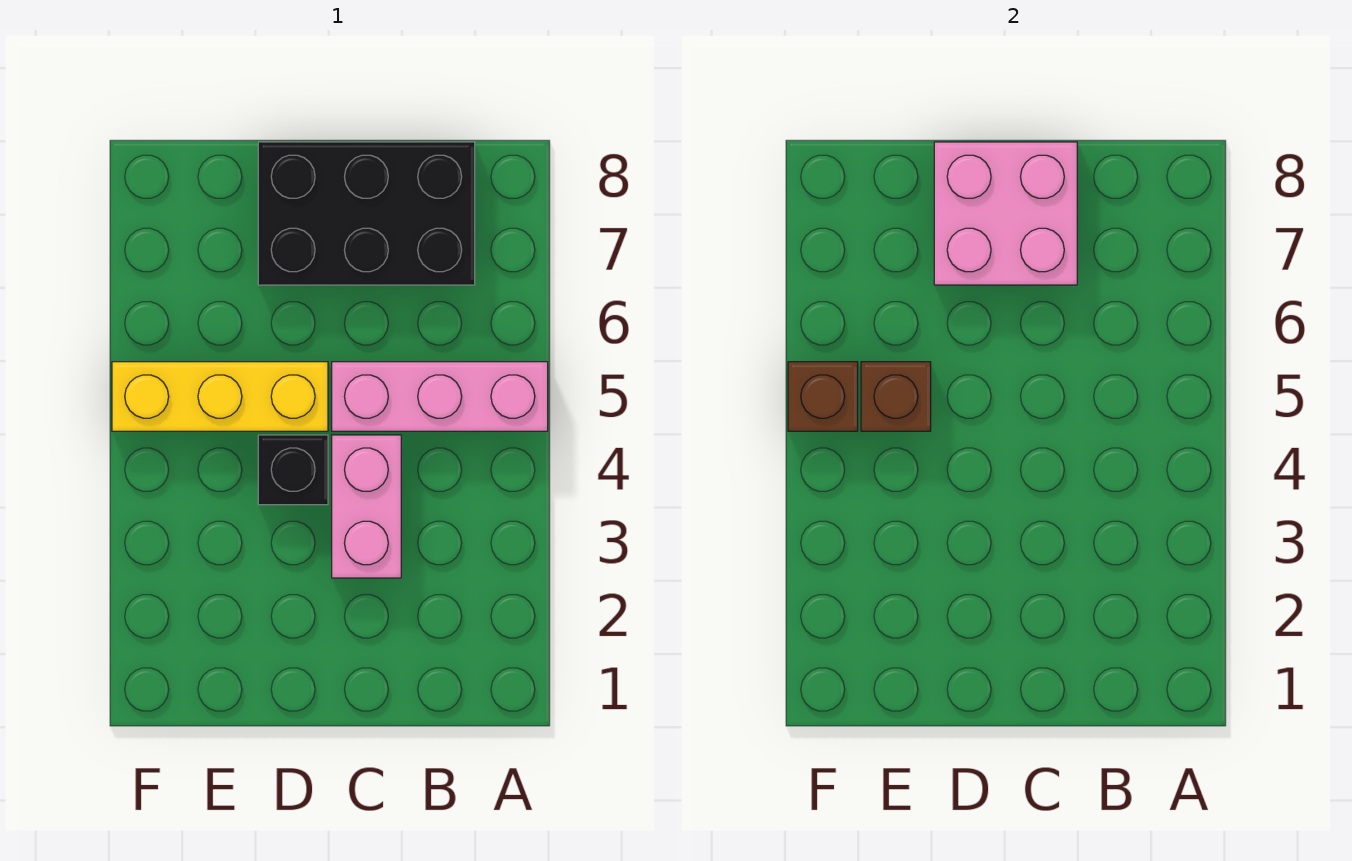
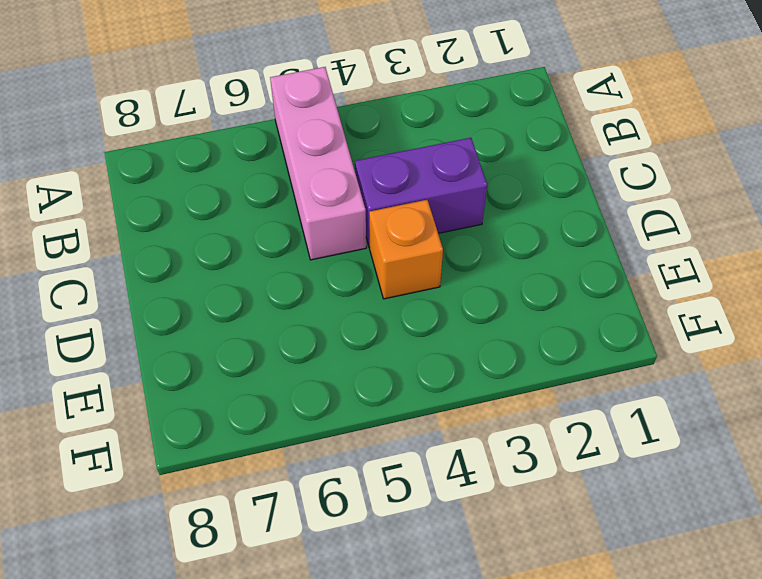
purple brick C3:C4 level 1 -> pink brick C3:C4 level 1
orange brick D4 level 1 -> black brick D4 level 1
none -> black brick B7:D8 level 1
none -> yellow brick D5:F5 level 1

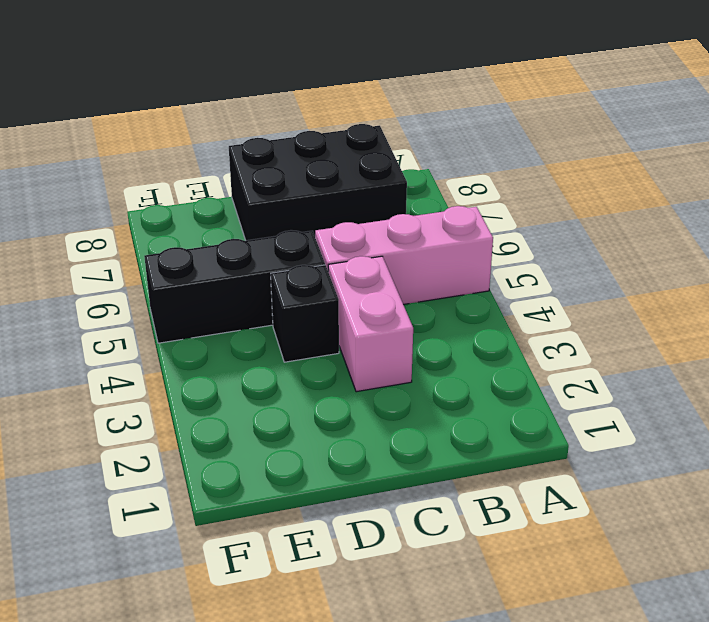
black brick D5:F5 level 1 -> yellow brick D5:F5 level 1
none -> pink brick C7:D8 level 2
none -> brown brick E5 level 2

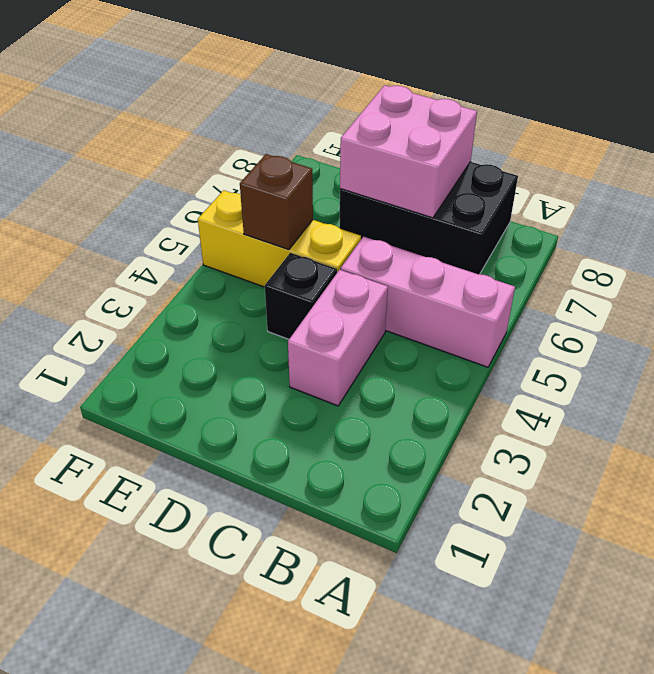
none -> brown brick F5 level 2

